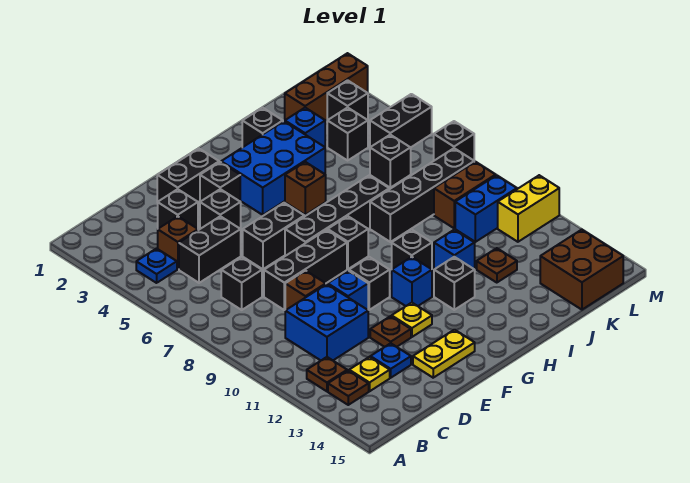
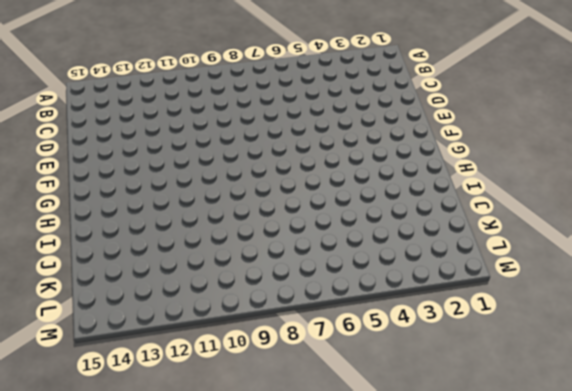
none -> blue plate B4 level 1
none -> brown plate B12 level 1
none -> brown plate B13 level 1
none -> brown brick C4 level 1

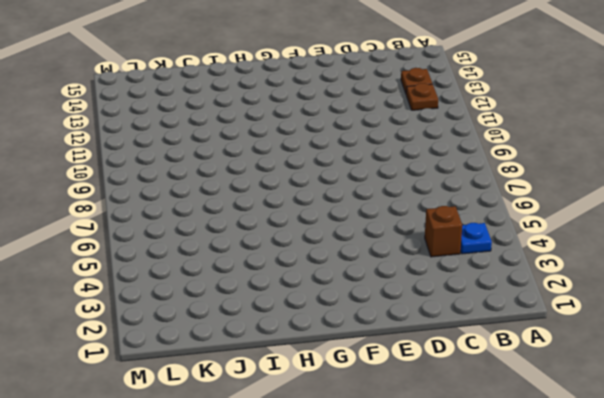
none -> black brick C5:D5 level 1
none -> black brick C7 level 1
none -> blue brick C10:D11 level 1
none -> yellow plate C13 level 1

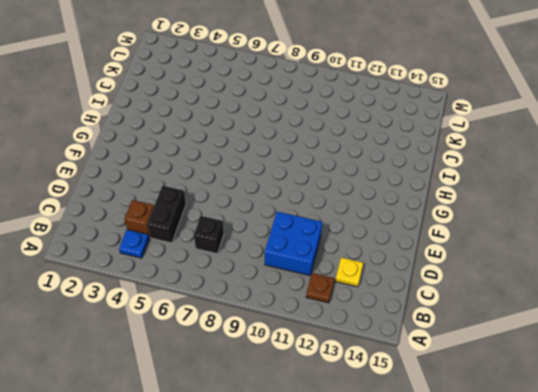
none -> brown plate B13 level 1
none -> black brick D3 level 1
none -> black brick D8:F8 level 1
none -> brown brick D9 level 1

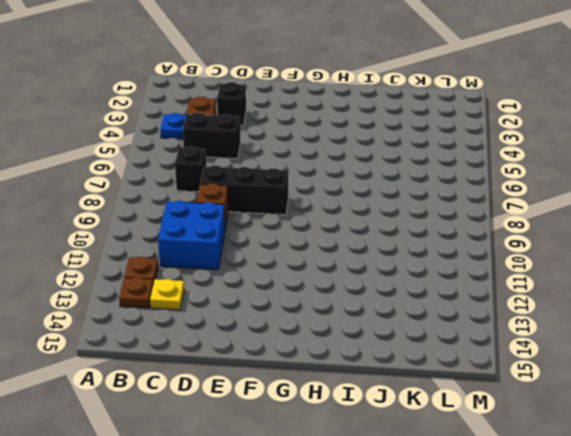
none -> blue plate D13 level 1
none -> black brick E2:F2 level 1
none -> black brick E4 level 1
none -> black brick E6:F6 level 1

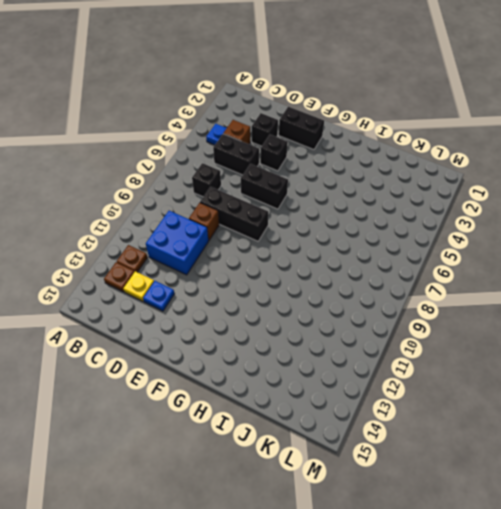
none -> blue brick E10 level 1
none -> brown plate E12 level 1
none -> yellow plate E14:F14 level 1
none -> black brick F3 level 1

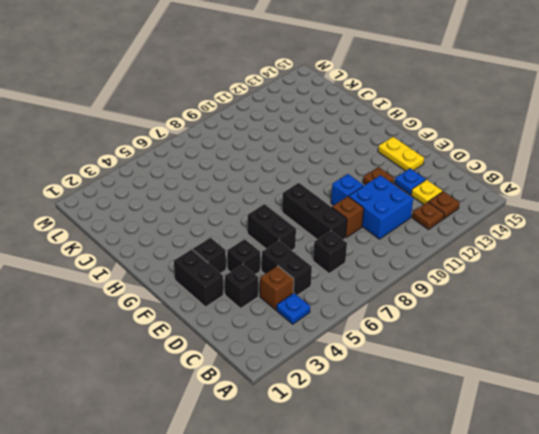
none -> black brick F7:I7 level 1
none -> black brick F10 level 1
none -> yellow plate F12 level 1
none -> blue brick G3:I4 level 1

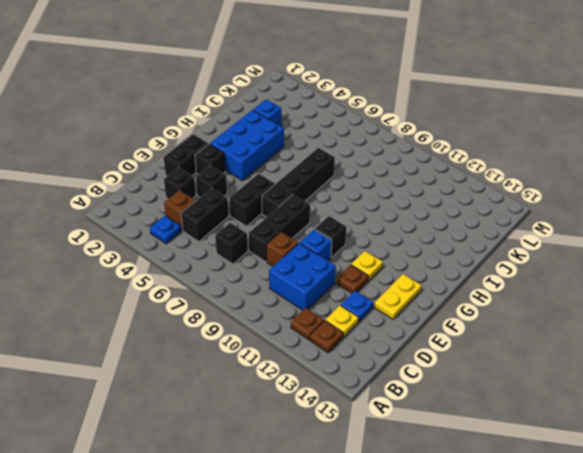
none -> black brick G8 level 1
none -> blue brick G11 level 1
none -> brown brick H5 level 1
none -> black brick H10 level 1

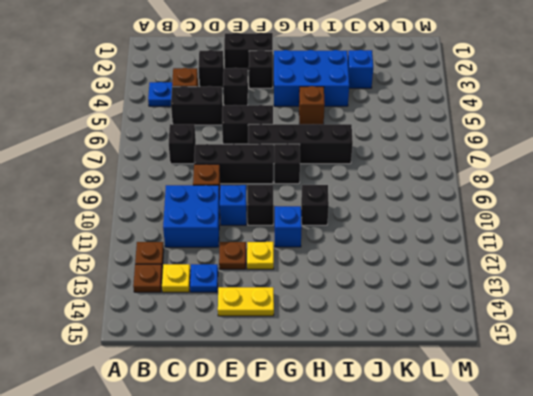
none -> black brick H12 level 1
none -> black brick I2 level 1
none -> black brick I8:L8 level 1
none -> blue brick I11 level 1

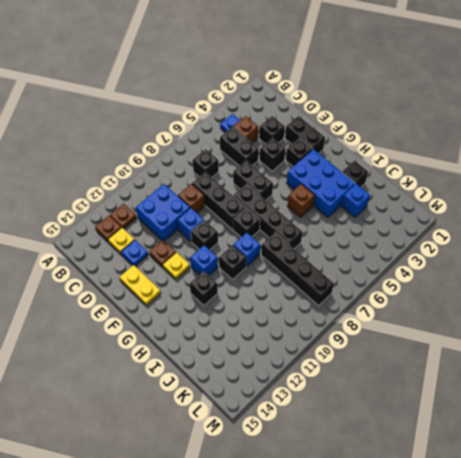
blue brick H9 level 1 -> blue brick I11 level 1
none -> brown plate J12 level 1
none -> brown brick K2:M2 level 1
none -> black brick K4 level 1
none -> black brick K6 level 1

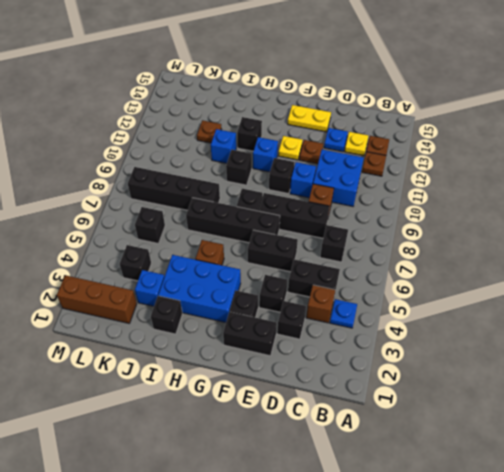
none -> brown brick K9:L9 level 1
none -> blue brick K10:L10 level 1
none -> brown brick K14:L15 level 1
none -> black brick L3 level 1

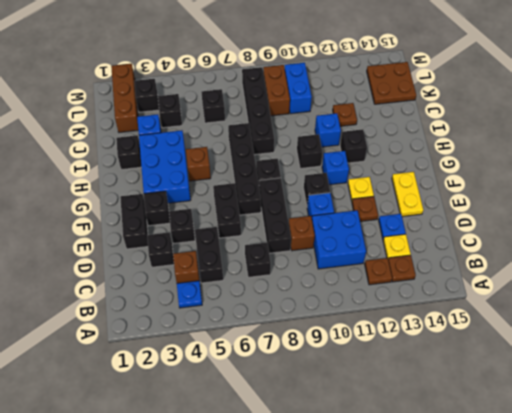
brown plate K14:L15 level 1 -> brown brick K14:L15 level 1
none -> black brick L5:M5 level 1
none -> yellow brick L11:M11 level 1
none -> black brick M7 level 1

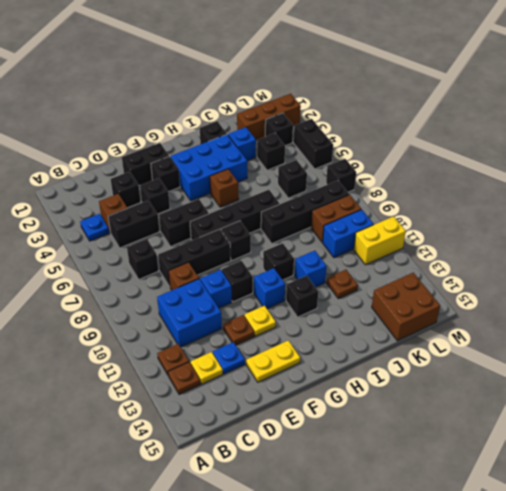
black brick M4:M5 level 1 -> black brick L5:M5 level 1

